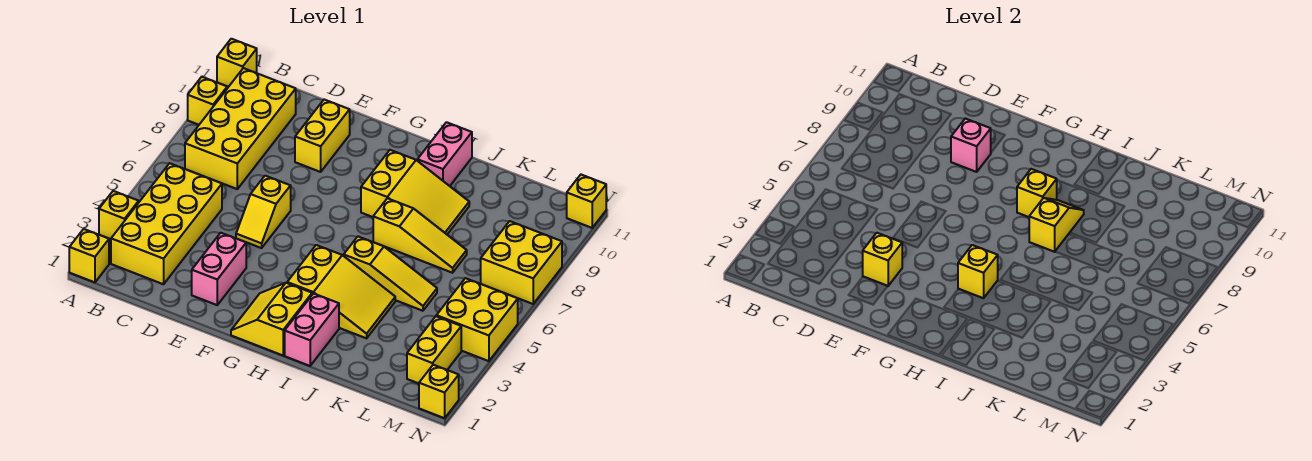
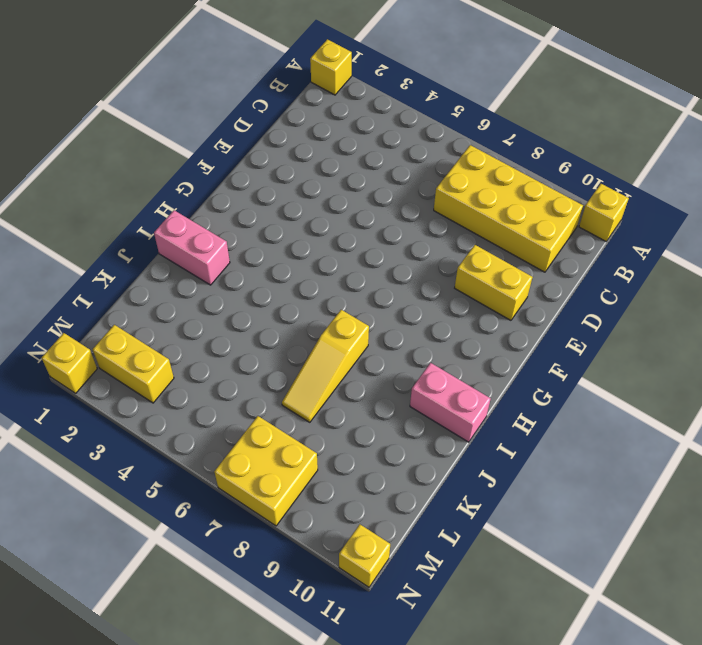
none -> yellow brick A3 level 1
none -> yellow brick A9 level 1
none -> yellow brick B2:C5 level 1

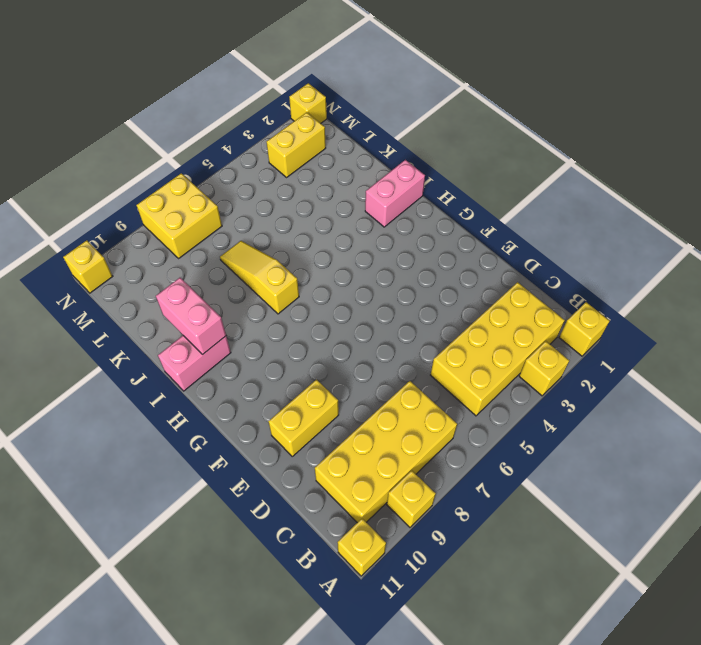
pink brick I10:J10 level 2 -> pink brick E2:E3 level 1
none -> yellow slope E5:E6 level 1 top 6
none -> yellow slope G1:H2 level 1 top H
none -> yellow slope H3:J4 level 1 top H

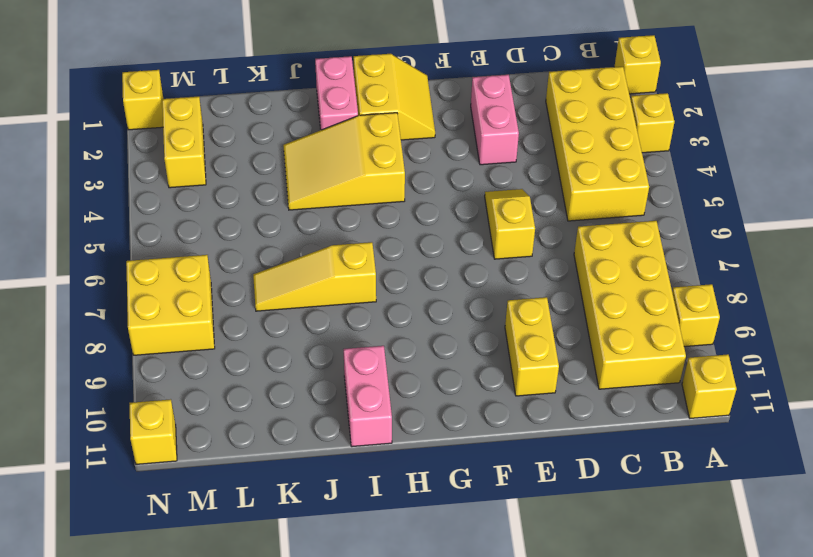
none -> yellow slope H8:J9 level 1 top H
none -> yellow slope I5:K5 level 1 top I
none -> yellow brick M4:N5 level 1

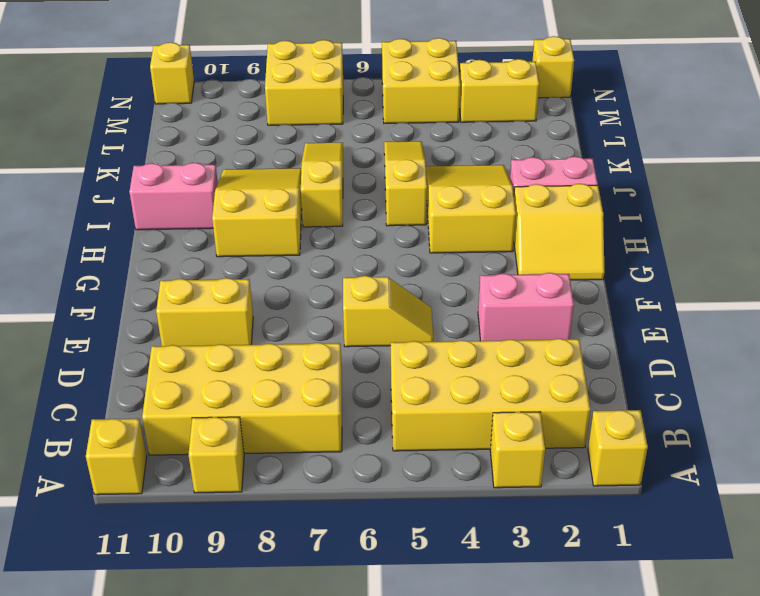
none -> yellow brick E3 level 2
none -> pink brick E9 level 2
none -> yellow brick H4 level 2

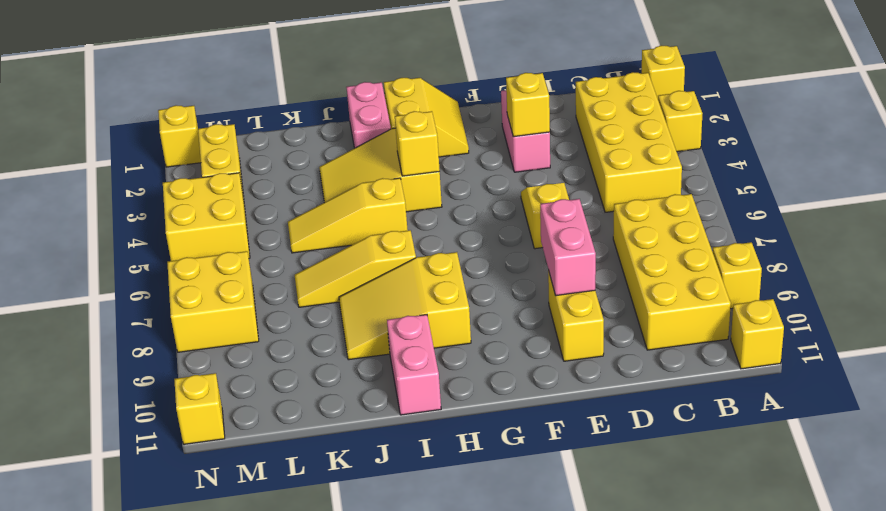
pink brick E8:E9 level 2 -> pink brick E9 level 2
none -> yellow brick H8 level 2
none -> yellow slope I7:I8 level 2 top 7

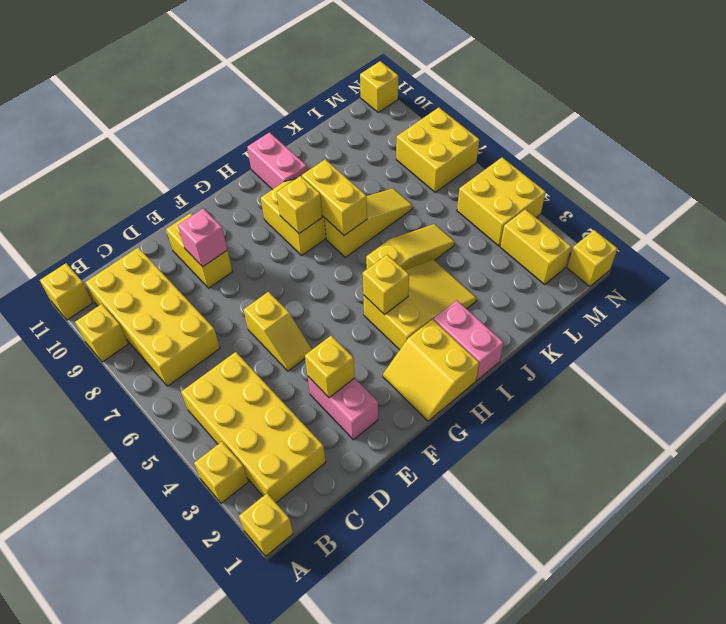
yellow brick I7:I8 level 2 -> yellow slope I7:I8 level 2 top 7

